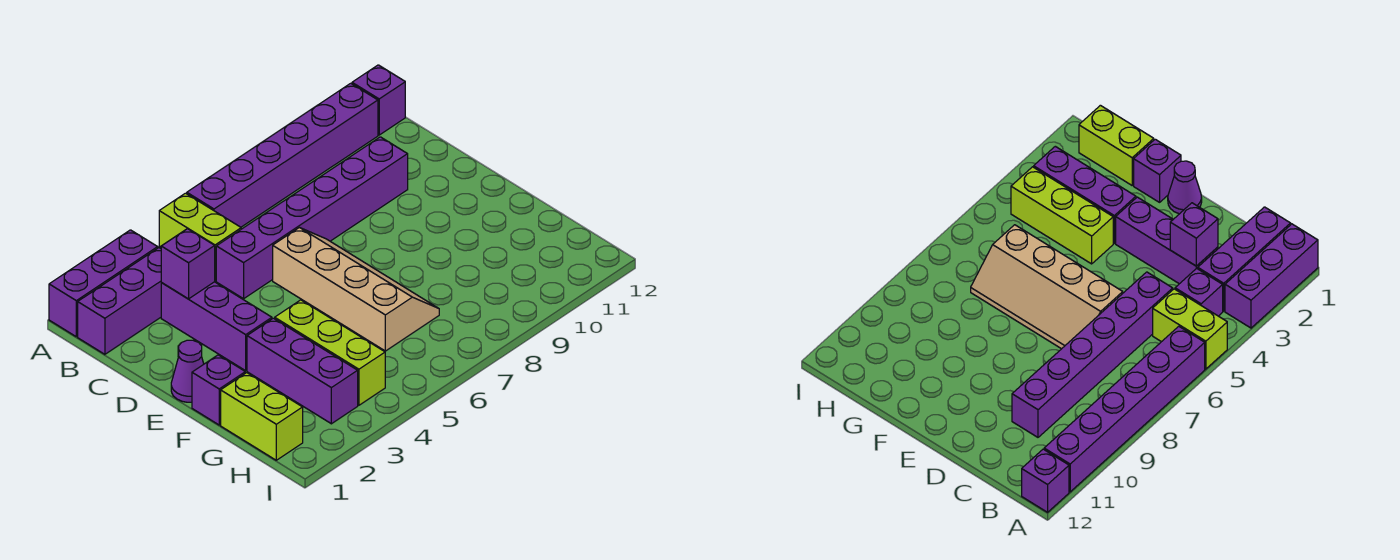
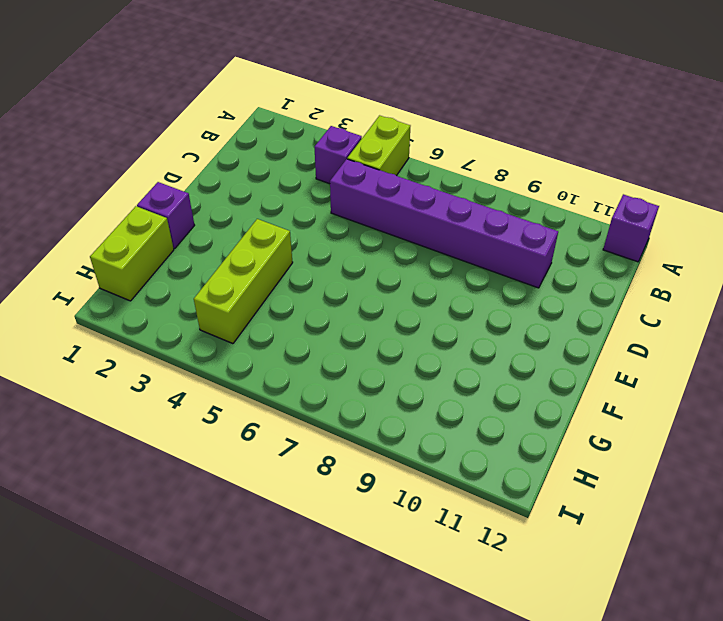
none -> purple brick A1:A3 level 1
none -> purple brick A6:A11 level 1
none -> purple brick B1:B3 level 1

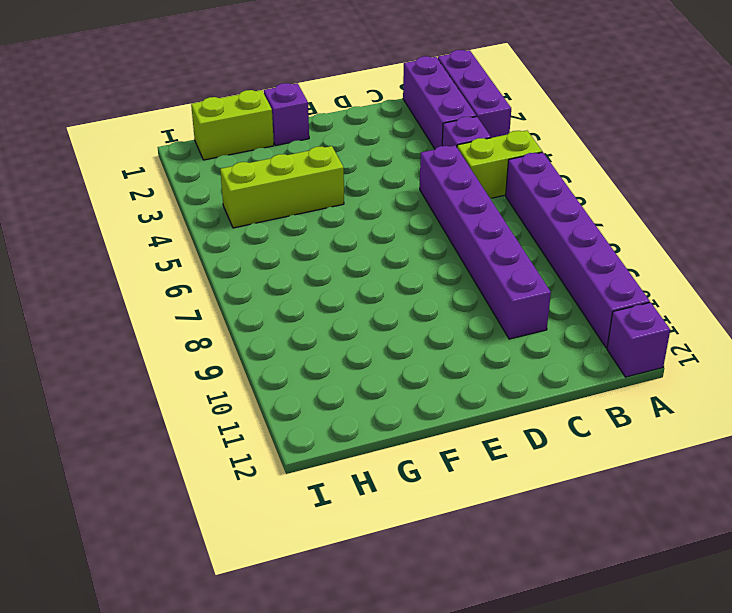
none -> purple brick C3:E3 level 1
none -> tan slope D6:G7 level 1 top 6
none -> purple cone E1 level 1

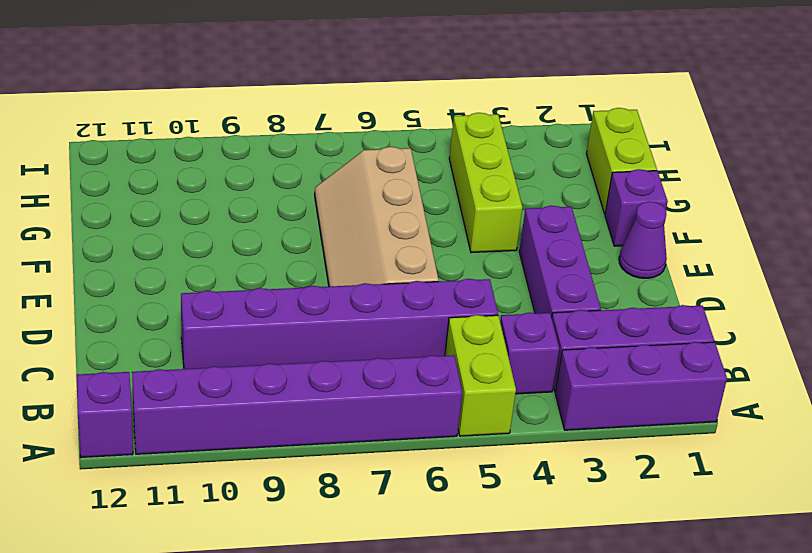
none -> purple brick F3:H3 level 1
none -> purple brick C3 level 2

